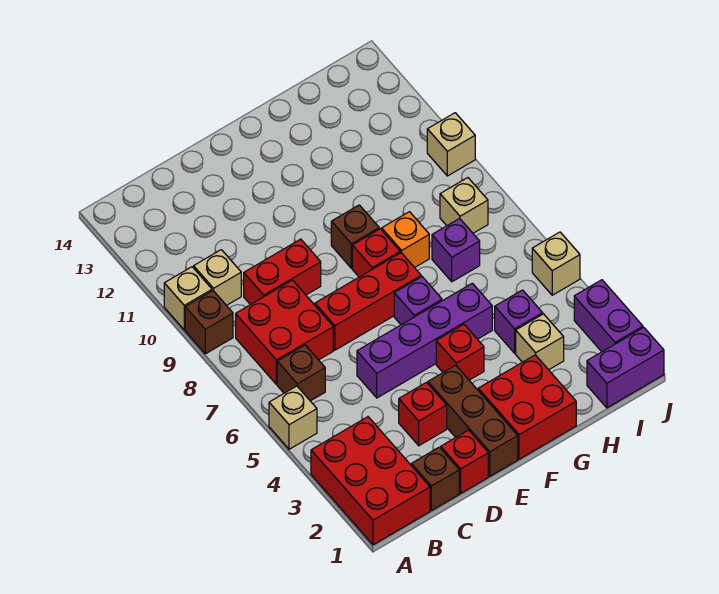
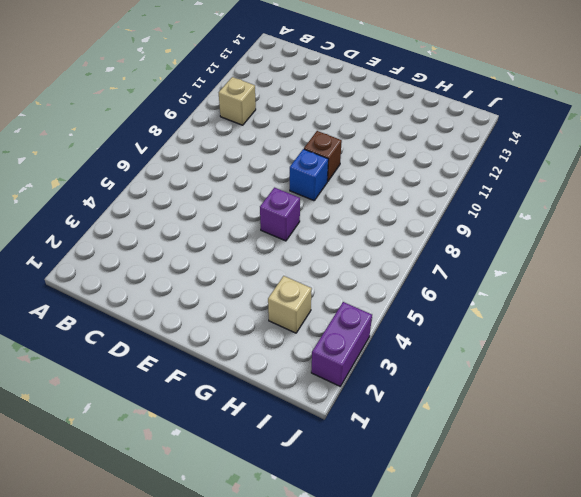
blue brick F8 level 1 -> red brick F8 level 1
none -> red brick A1:B3 level 1
none -> tan brick A5 level 1
none -> brown brick A9 level 1

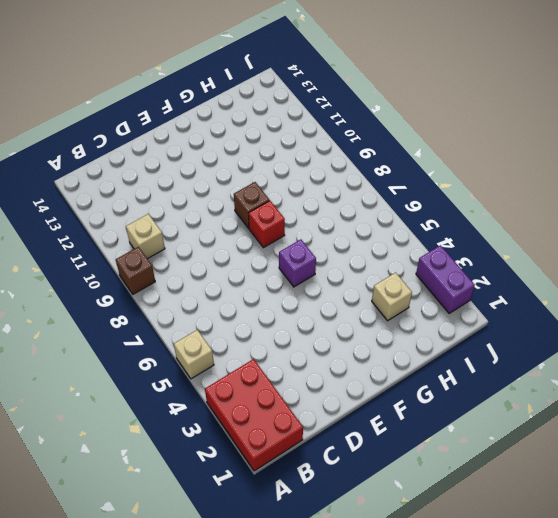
none -> tan brick A10 level 1
none -> brown brick B6 level 1
none -> red brick B7:C8 level 1

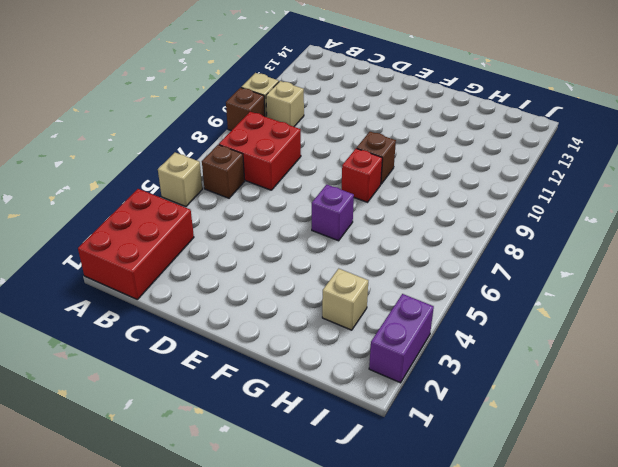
none -> brown brick C1 level 1
none -> red brick C9:D9 level 1
none -> red brick D1 level 1

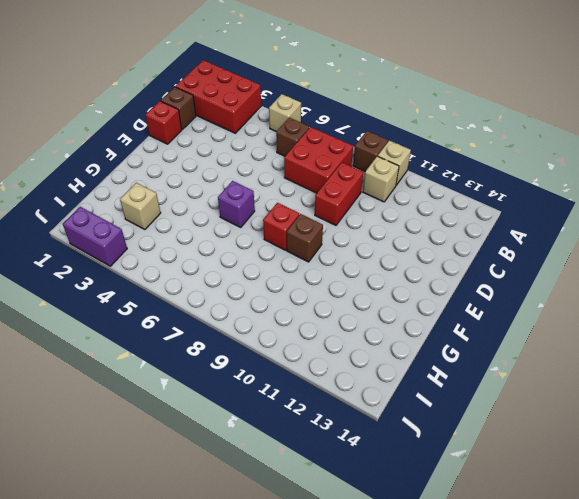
none -> red brick D3 level 1
none -> purple brick D5:G5 level 1
none -> red brick D7:F7 level 1

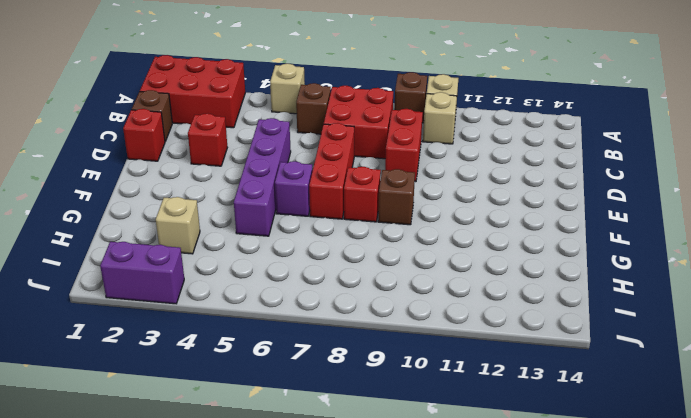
none -> brown brick E1:E3 level 1
none -> red brick F1:G2 level 1
none -> red brick F4 level 1

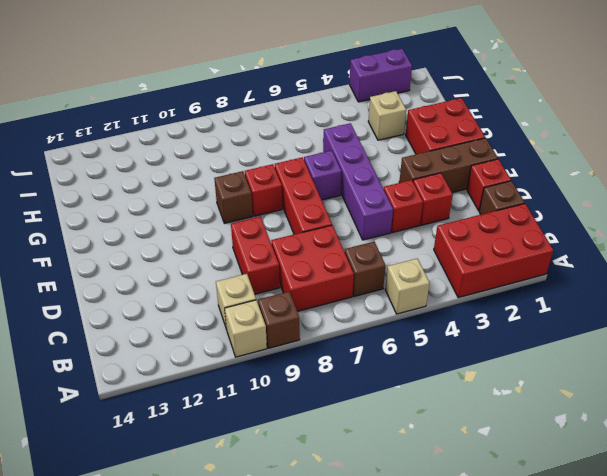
red brick D4 level 1 -> red brick F4 level 1
none -> orange brick G8 level 1
none -> purple brick H4 level 1
none -> purple brick H7 level 1

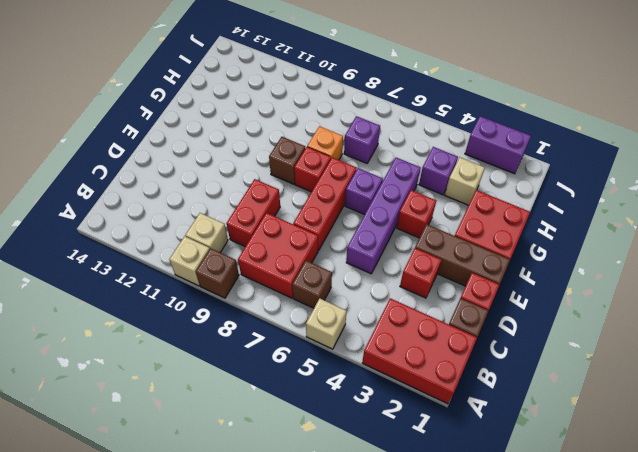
none -> purple brick I1:J1 level 1
none -> tan brick I8 level 1
none -> tan brick J5 level 1

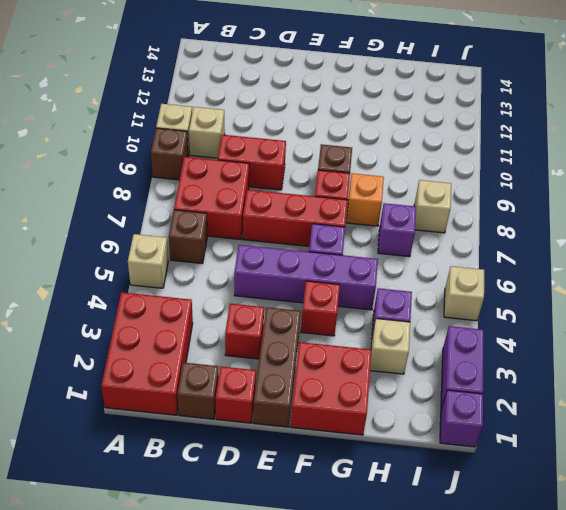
purple brick J1 level 1 -> purple brick I1:J1 level 1
none -> tan brick J10 level 1

